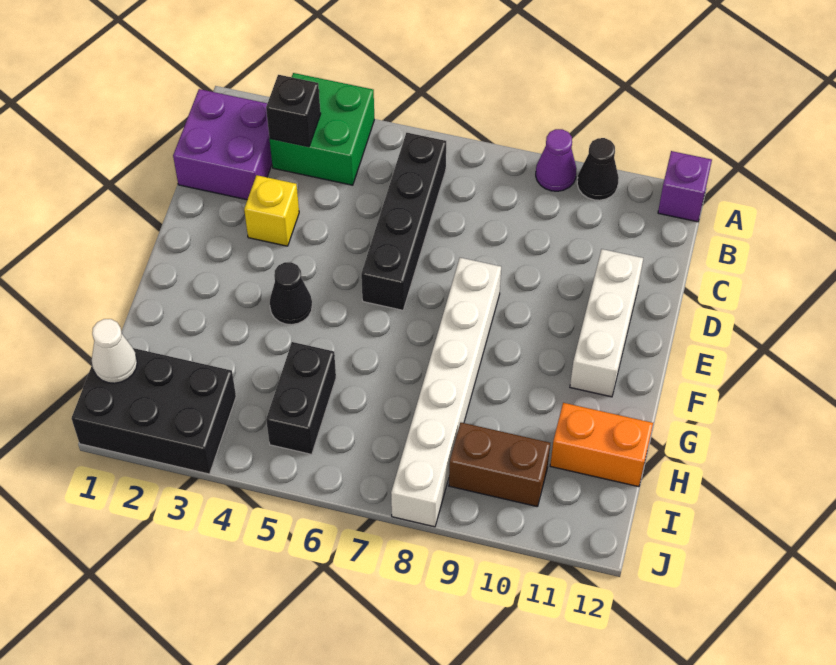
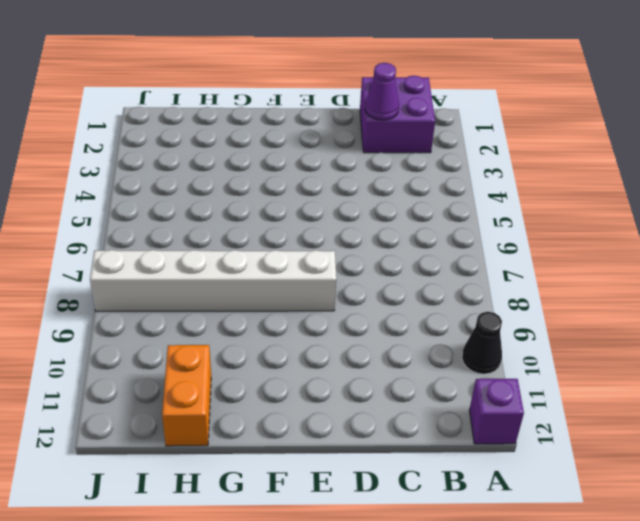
purple cone C2 level 2 -> purple cone A9 level 1
none -> green brick A3:B4 level 1
none -> black brick B6:E6 level 1
none -> yellow brick D3 level 1

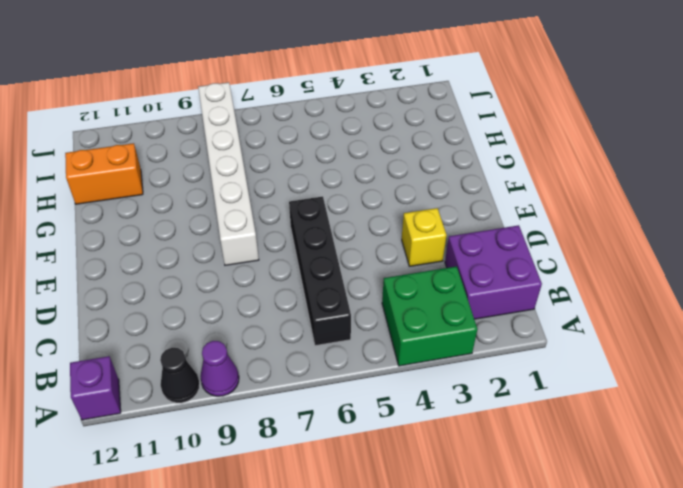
none -> white brick D11:F11 level 1
none -> black cone F4 level 1
none -> black brick H5:I5 level 1

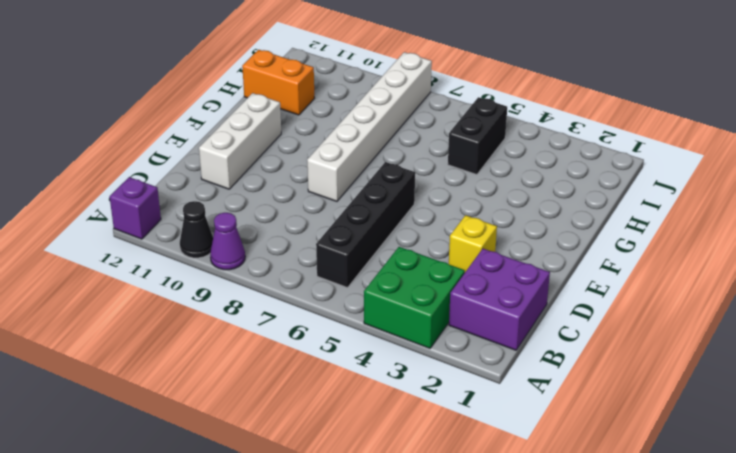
none -> black cone F4 level 1
none -> black brick I1:J3 level 1
none -> brown brick I9:I10 level 1

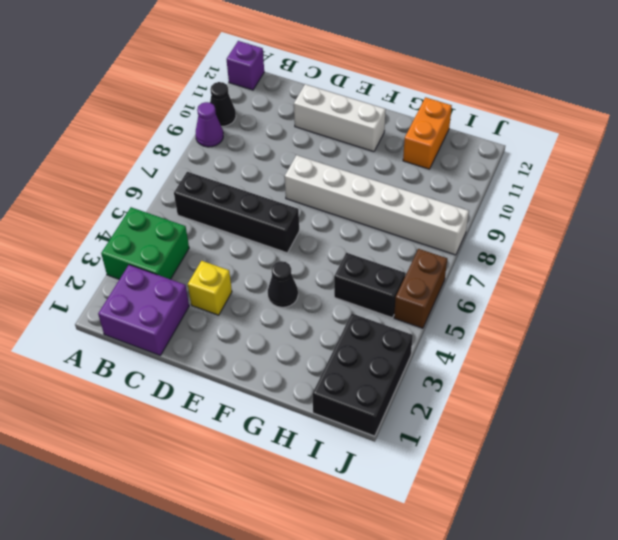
brown brick J5:J6 level 1 -> brown brick I9:I10 level 1
none -> black brick B3 level 2
none -> white cone I1 level 2

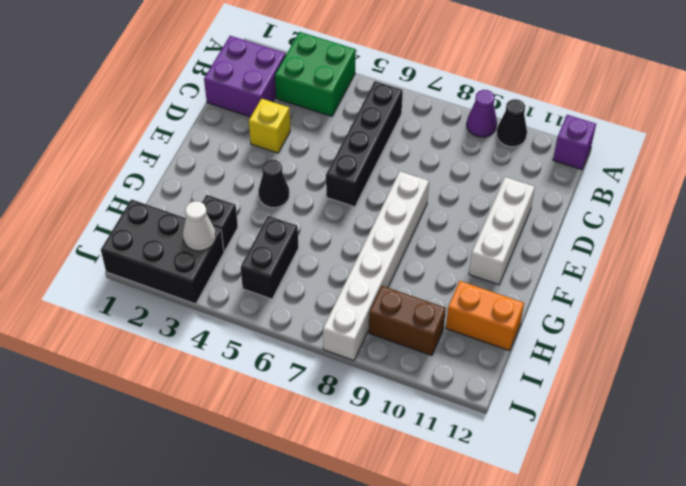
black brick H3 level 1 -> black brick B3 level 2
white cone I3 level 2 -> white cone I1 level 2

